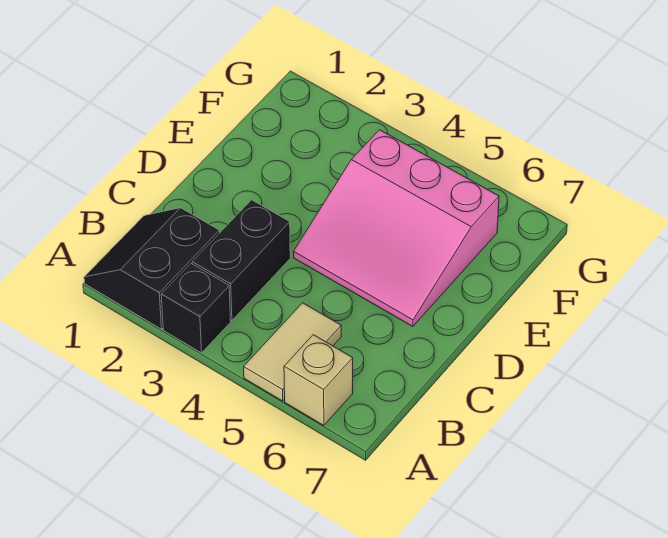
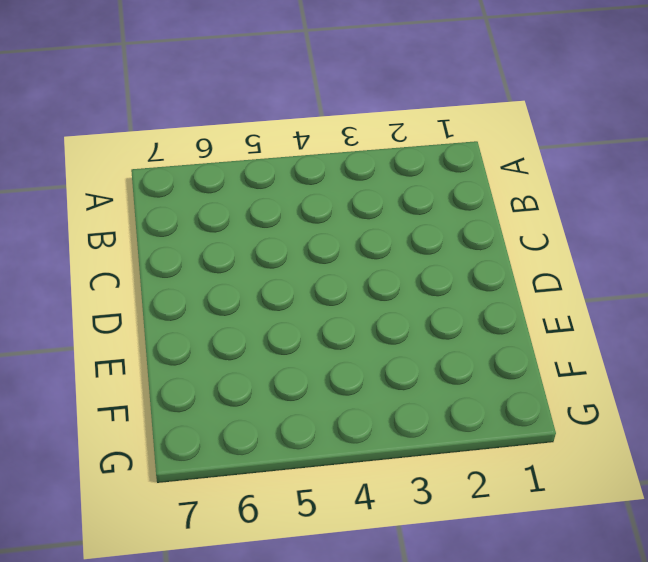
none -> black slope A1:B2 level 1 top 2
none -> black brick A3 level 1

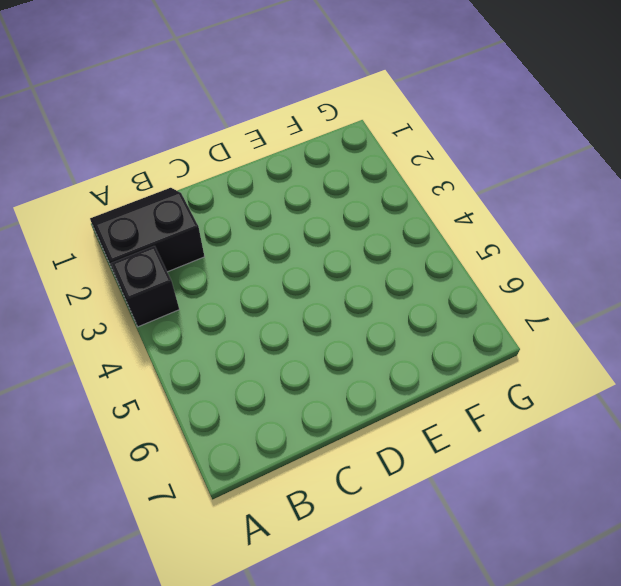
none -> tan tile A5:B5 level 1
none -> tan brick A6 level 1

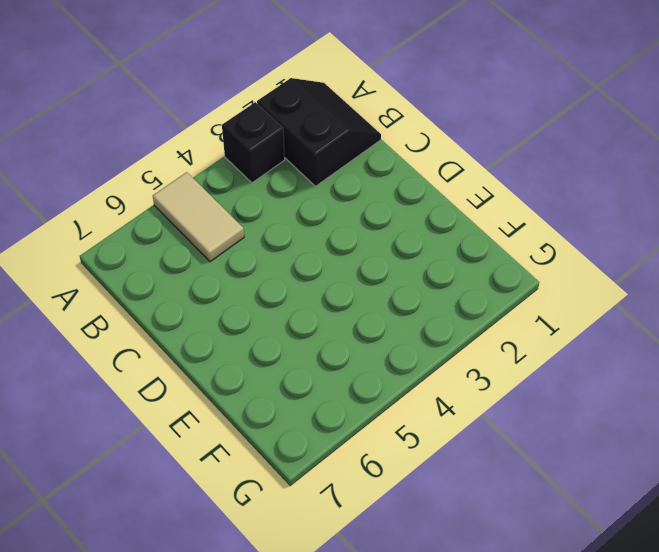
none -> tan brick A6 level 1
none -> black brick B3:C3 level 1

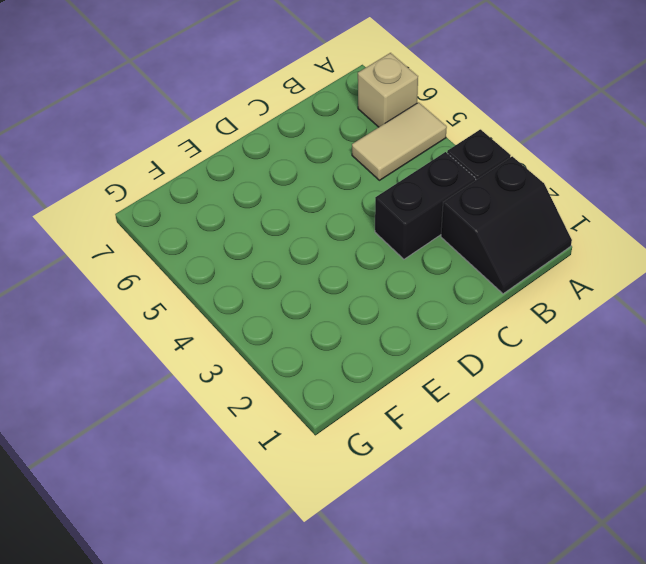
none -> pink slope D4:F6 level 1 top F

